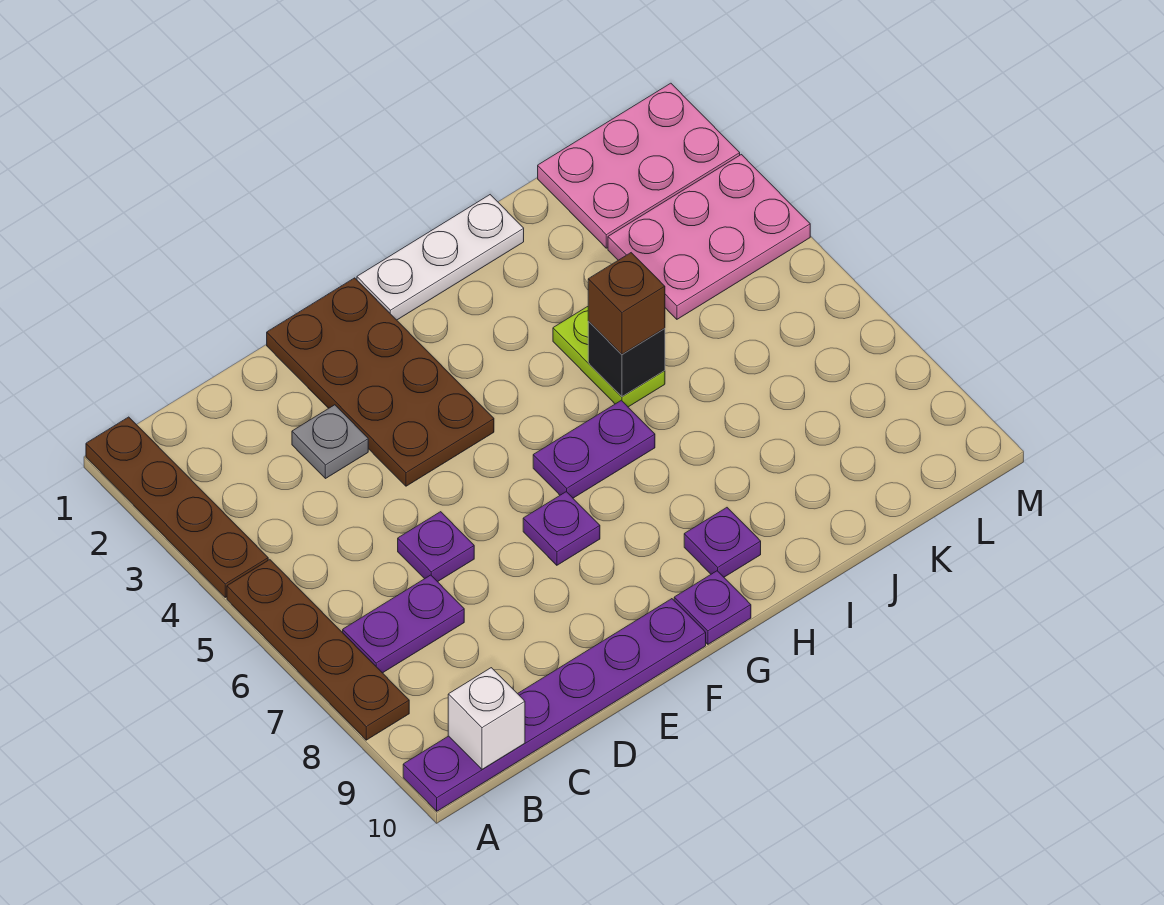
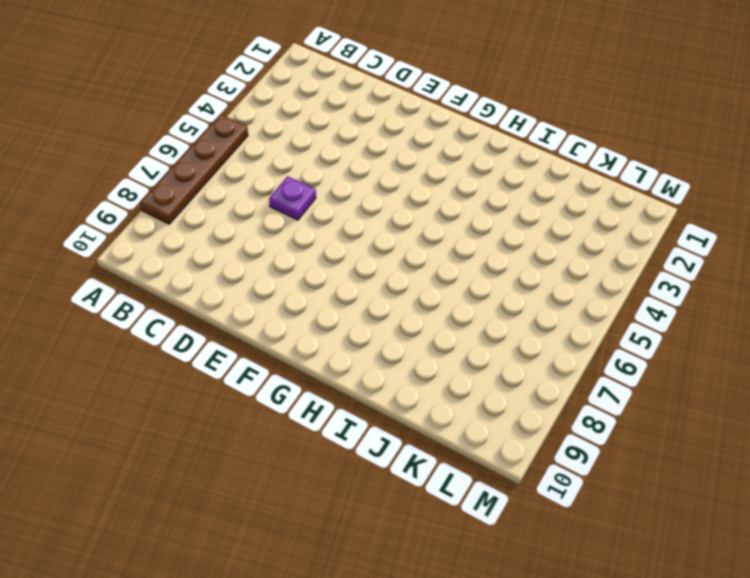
none -> brown plate A1:A4 level 1
none -> purple plate A10:F10 level 1
none -> purple plate B7:C7 level 1

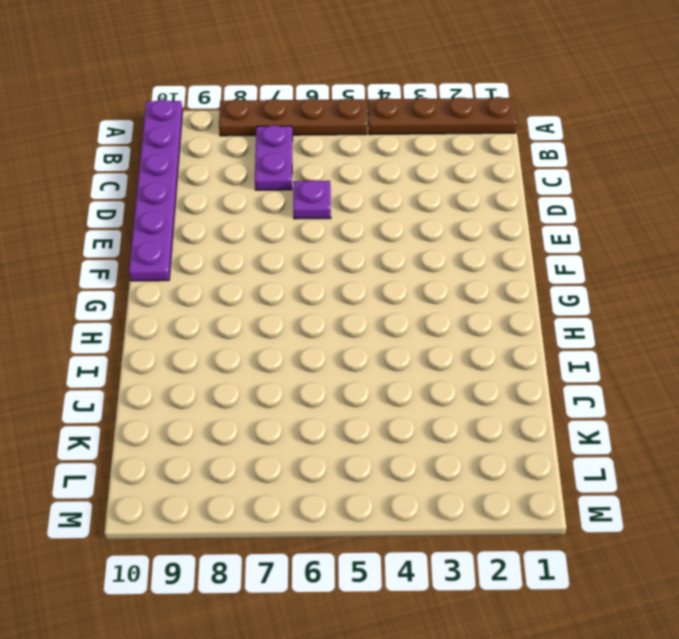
none -> grey plate D3 level 1
none -> brown plate E1:F4 level 1
none -> purple plate F7 level 1

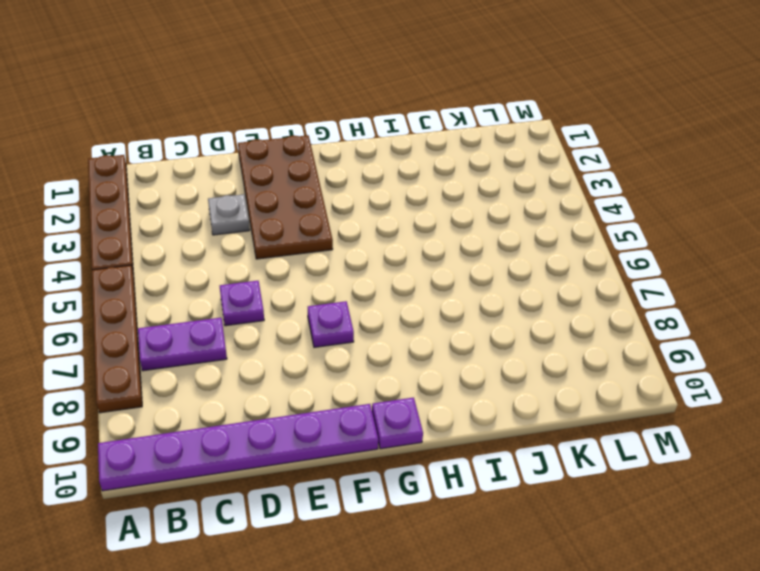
none -> white plate G1:I1 level 1
none -> purple plate G6:H6 level 1
none -> purple plate H9 level 1

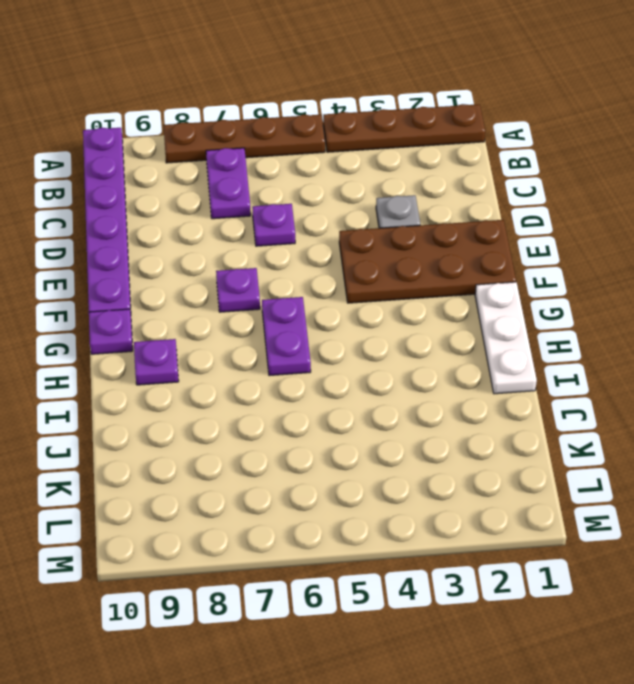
none -> lime plate I4:I5 level 1
none -> pink plate K1:M2 level 1
none -> pink plate K3:M4 level 1

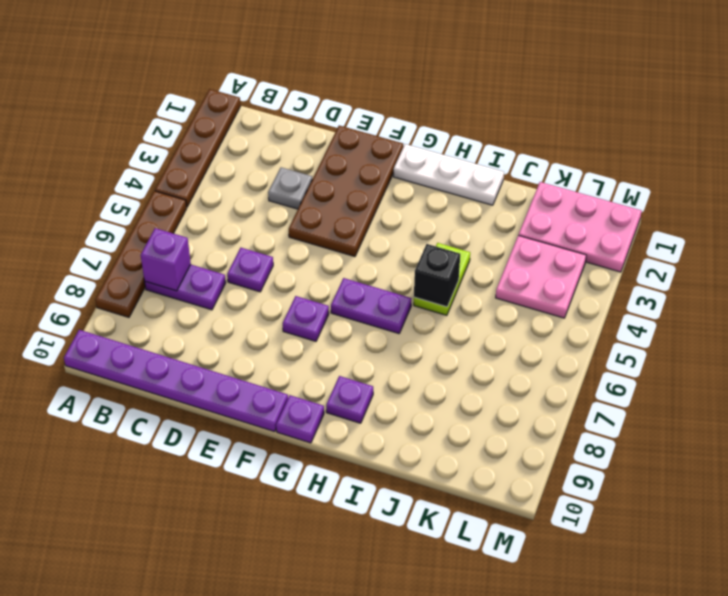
purple brick B7 level 2 -> none
pink plate K3:L4 level 1 -> pink plate K3:M4 level 1
none -> white brick B10 level 2
none -> brown brick I5 level 3

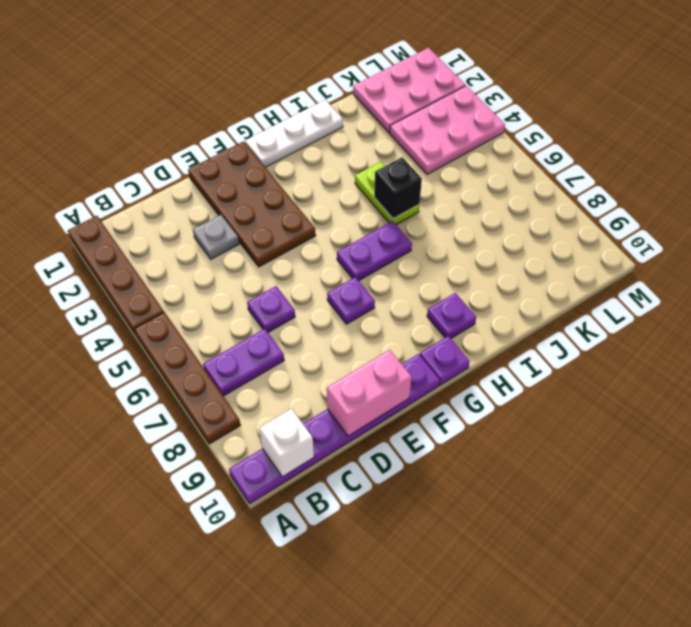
pink brick D10:E10 level 2 -> none
none -> brown brick I5 level 3

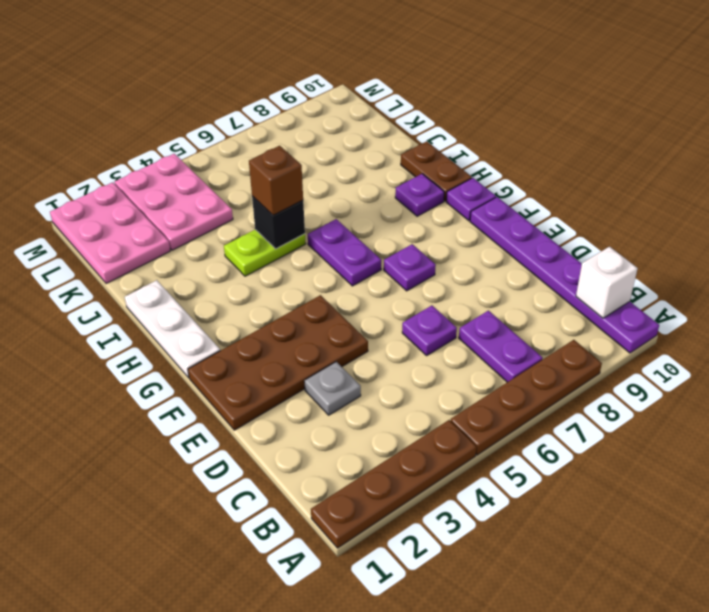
brown plate H10:I10 level 1 -> none

